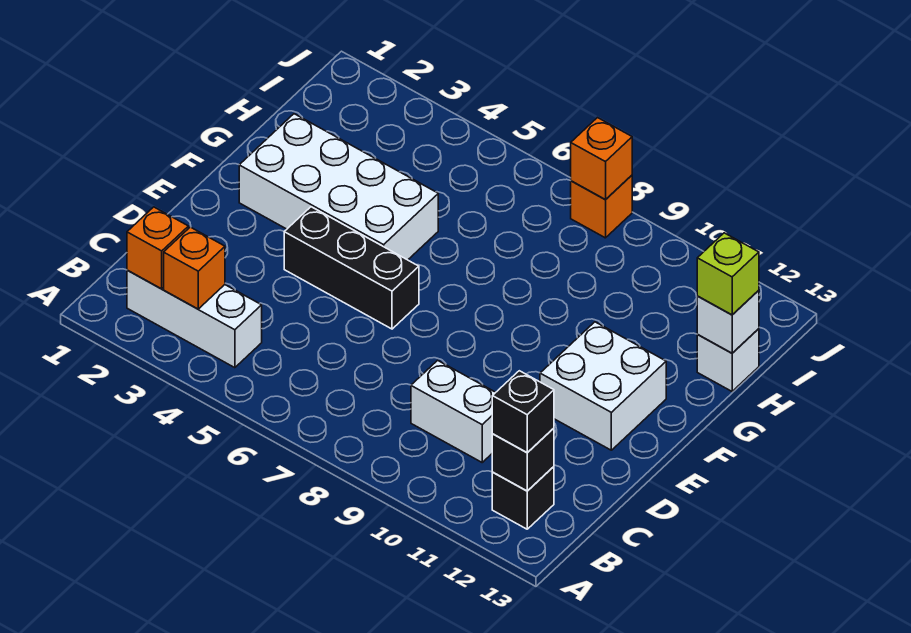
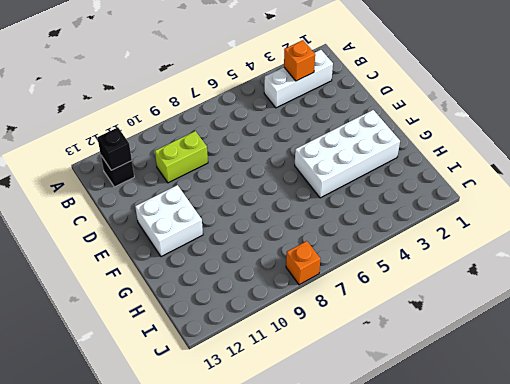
lime brick C9:C10 level 1 -> white brick C9:C10 level 1
none -> black brick E4:E6 level 1
none -> white brick H13 level 1
none -> orange brick B2 level 2

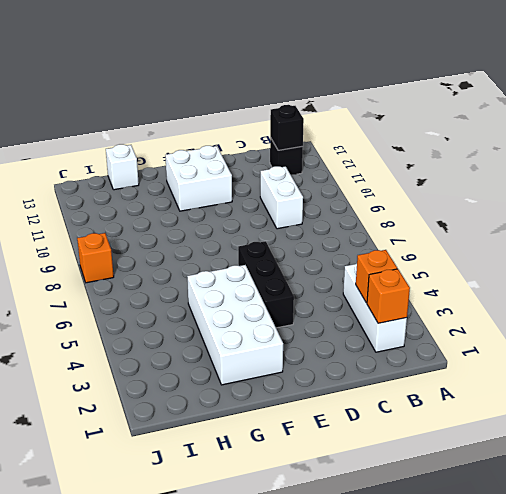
none -> white brick H13 level 2
none -> orange brick J8 level 2
none -> black brick B12 level 3

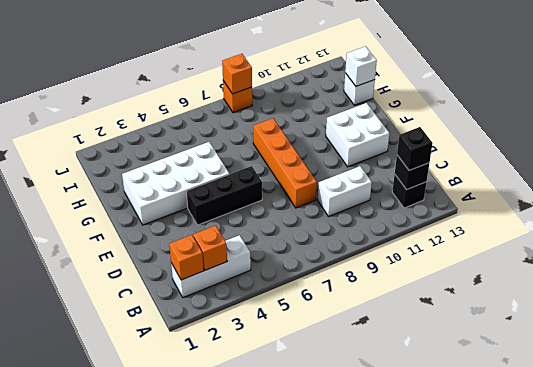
orange brick D8:G8 level 1 -> none
none -> lime brick H13 level 3

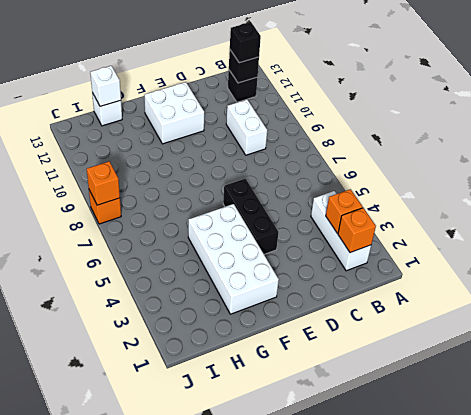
none -> lime brick H13 level 3

